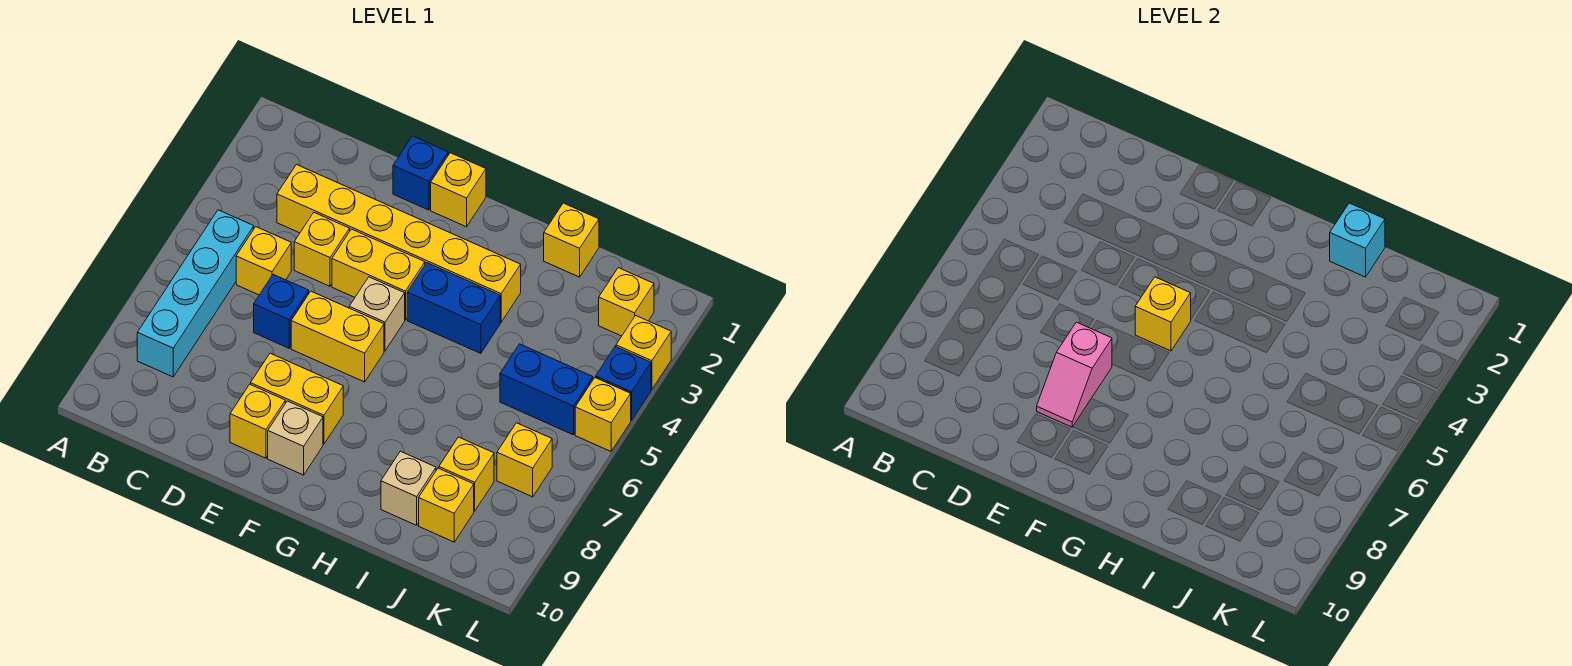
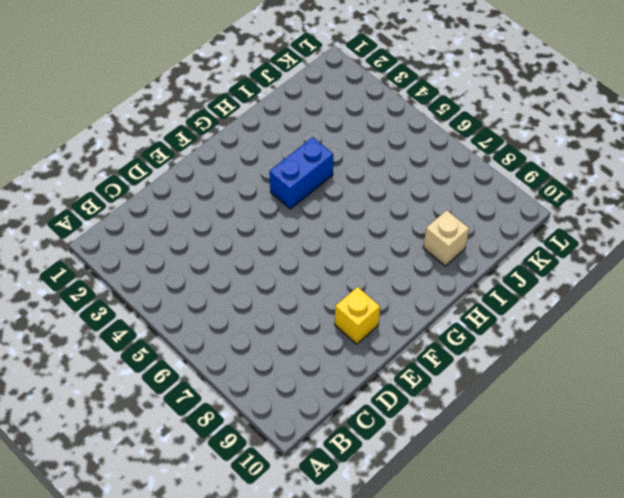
none -> cyan brick B5:B8 level 1
none -> yellow brick C3:H3 level 1
none -> yellow brick C5 level 1

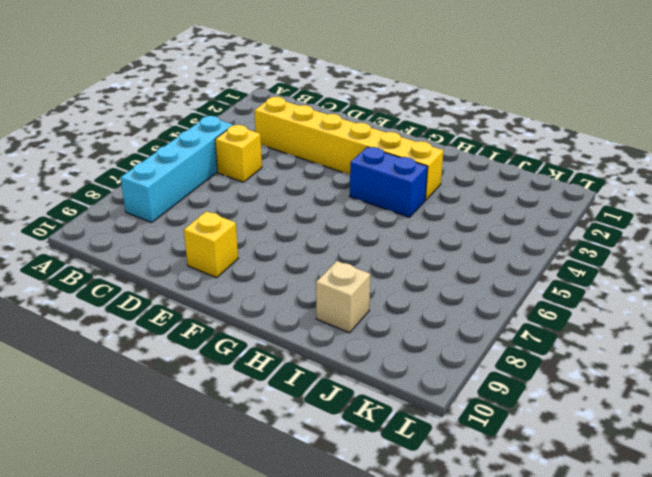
none -> yellow brick D4 level 1
none -> blue brick D6 level 1
none -> blue brick E1 level 1

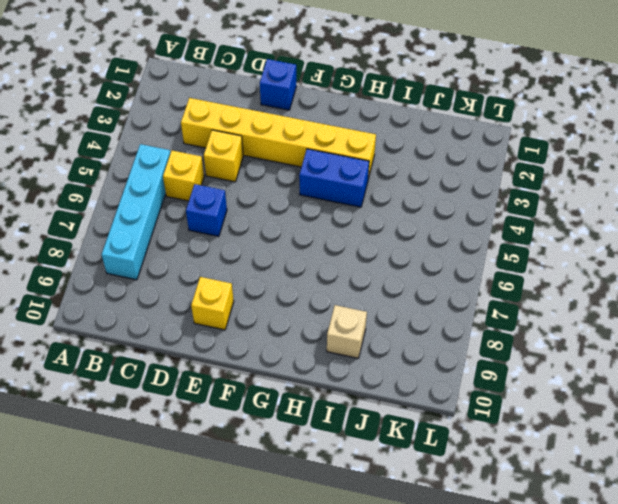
none -> yellow brick E4:F4 level 1
none -> yellow brick E6:F6 level 1
none -> yellow brick E8:F8 level 1

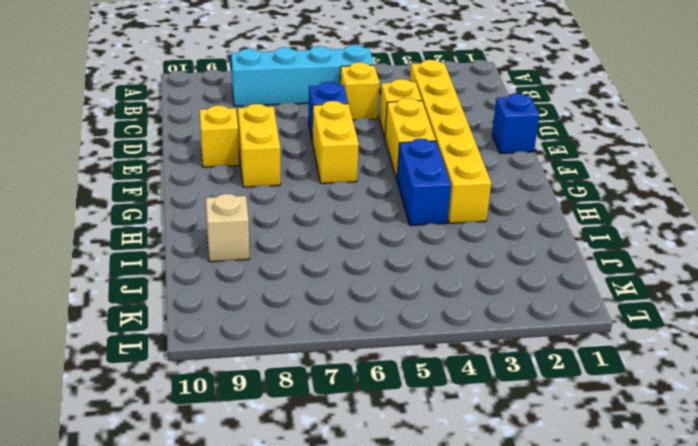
none -> yellow brick F1 level 1
none -> tan brick F5 level 1
none -> tan brick F9 level 1

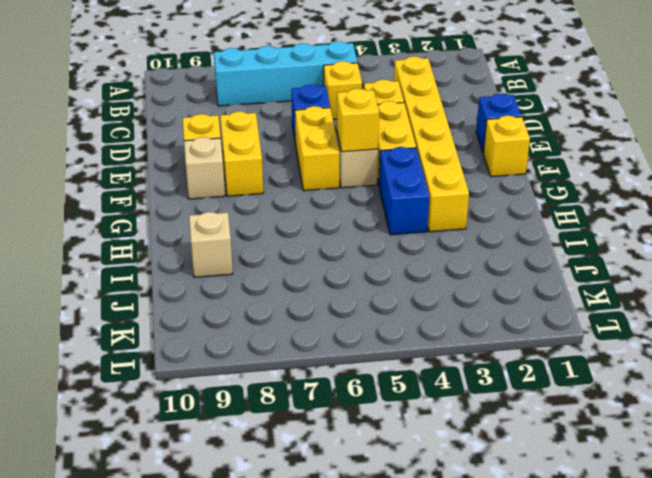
none -> yellow brick I1 level 1
none -> blue brick J5:K5 level 1
none -> yellow brick J8 level 1

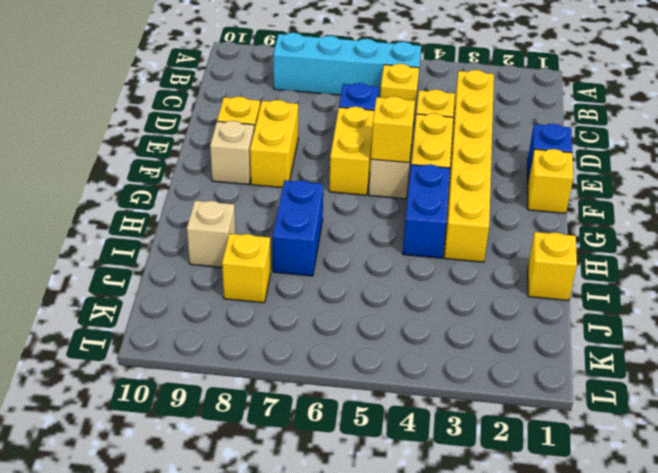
blue brick H7:I7 level 1 -> blue brick J5:K5 level 1
none -> yellow brick J9 level 1
none -> yellow brick K2 level 1
none -> yellow brick K7 level 1

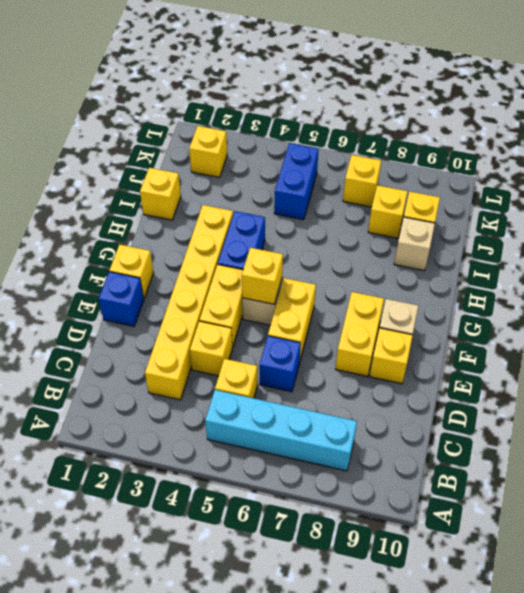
none -> yellow brick L3 level 1
none -> blue brick L4 level 1
none -> yellow brick L5 level 1

